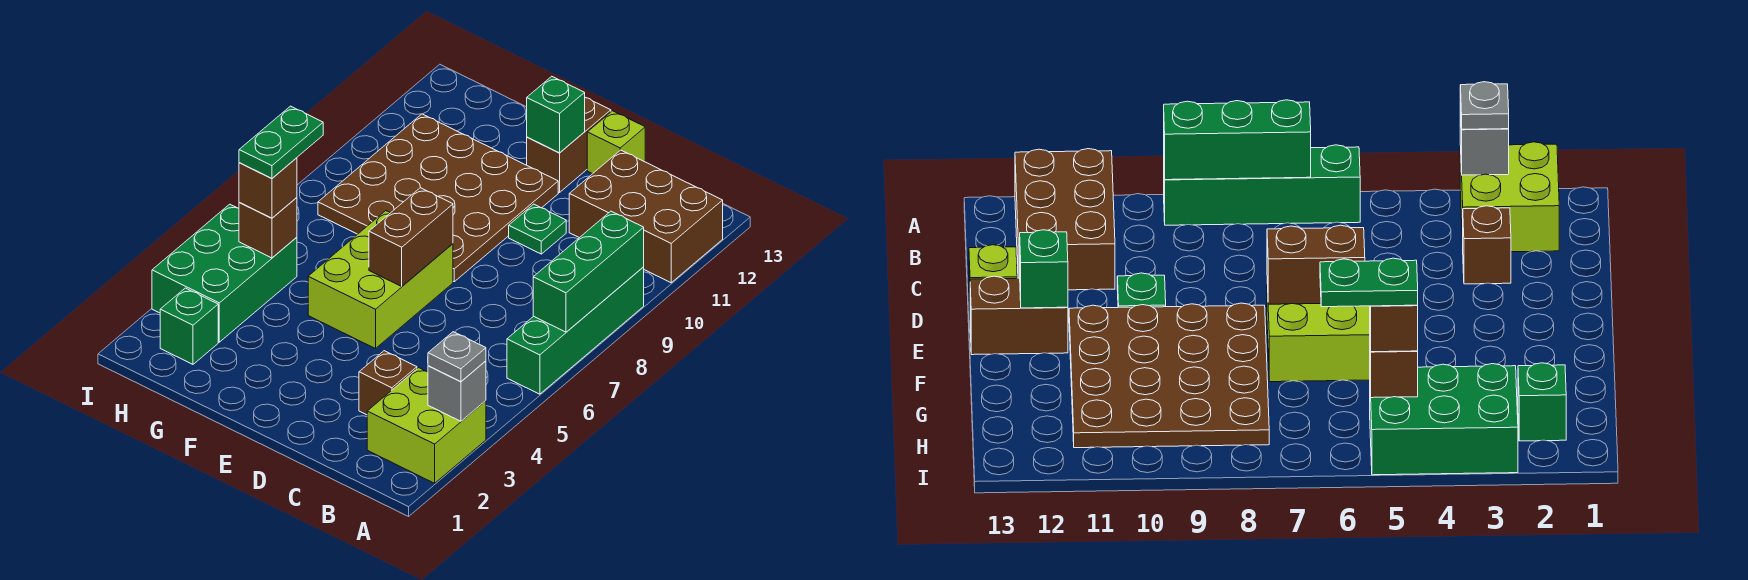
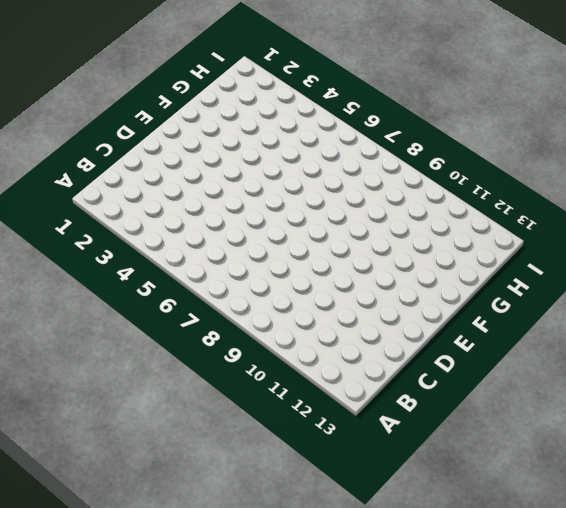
none -> lime brick A2:B3 level 1
none -> green brick A6:A9 level 1
none -> brown brick A11:C12 level 1

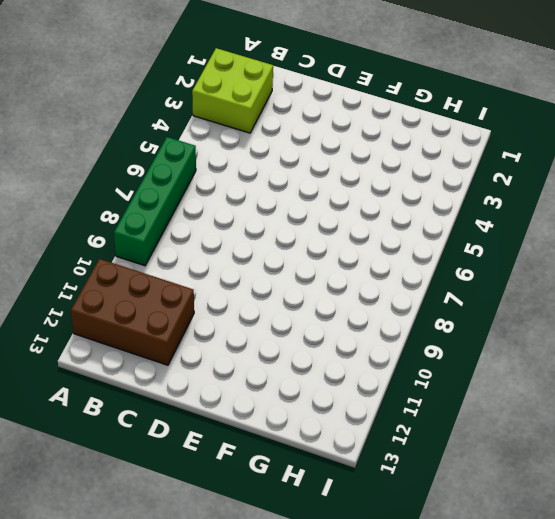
none -> brown brick C3 level 1
none -> green plate D10 level 1
none -> lime brick D13 level 1

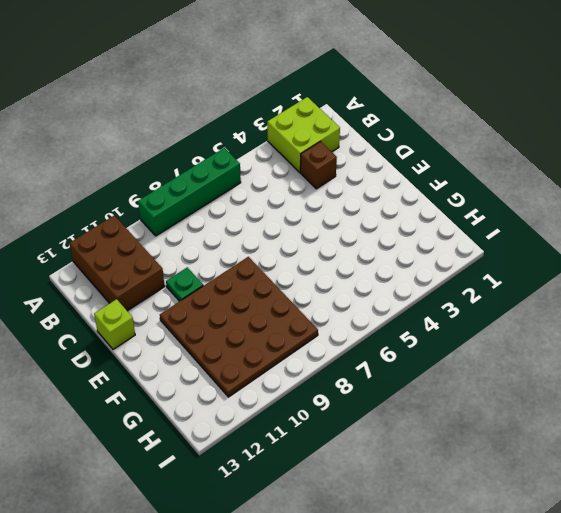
none -> lime brick E5:F7 level 1
none -> brown brick E12:E13 level 1
none -> green brick H2 level 1

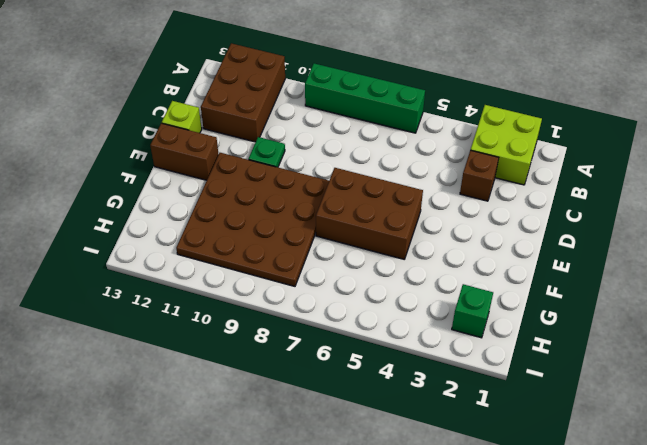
brown brick E5:F7 level 1 -> lime brick E5:F7 level 1
none -> green brick H3:I5 level 1
none -> grey brick A3 level 2
none -> green brick A7:A9 level 2

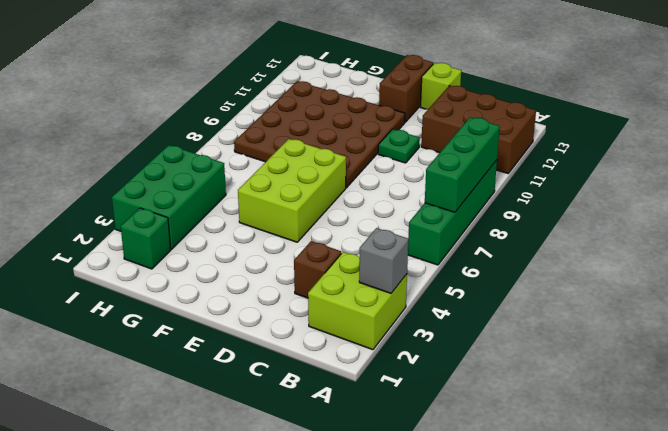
none -> brown brick E6:E7 level 2
none -> green brick E12 level 2
none -> brown brick H5 level 2

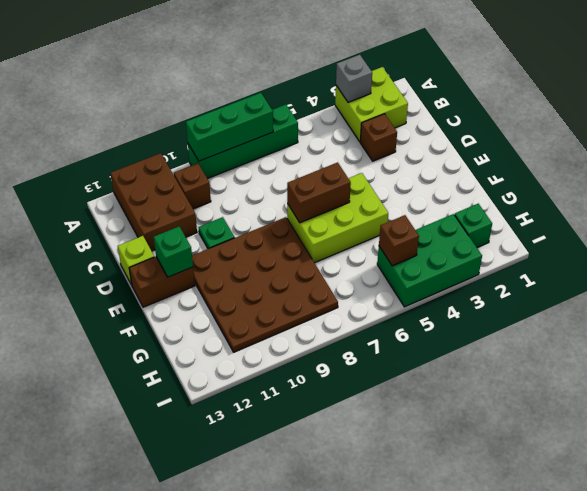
brown brick B10 level 1 -> brown brick H5 level 3
none -> grey plate A3 level 3
none -> green plate H5:H6 level 4

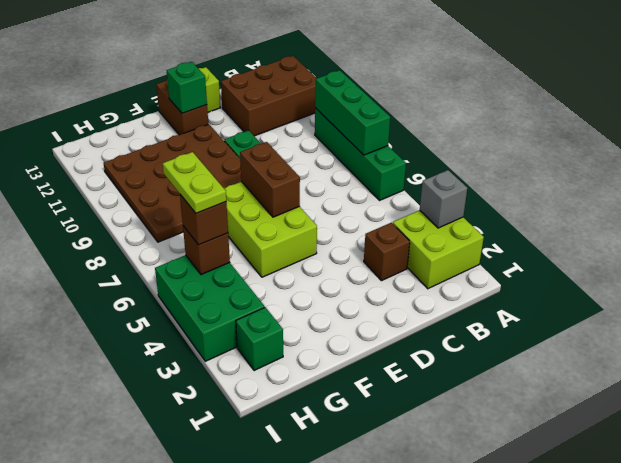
lime plate H5:H6 level 4 -> green plate H5:H6 level 4
none -> grey plate A3 level 3

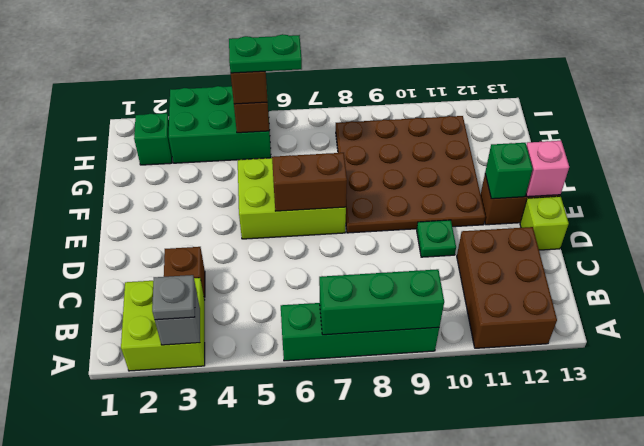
pink brick E13 level 2 -> none

